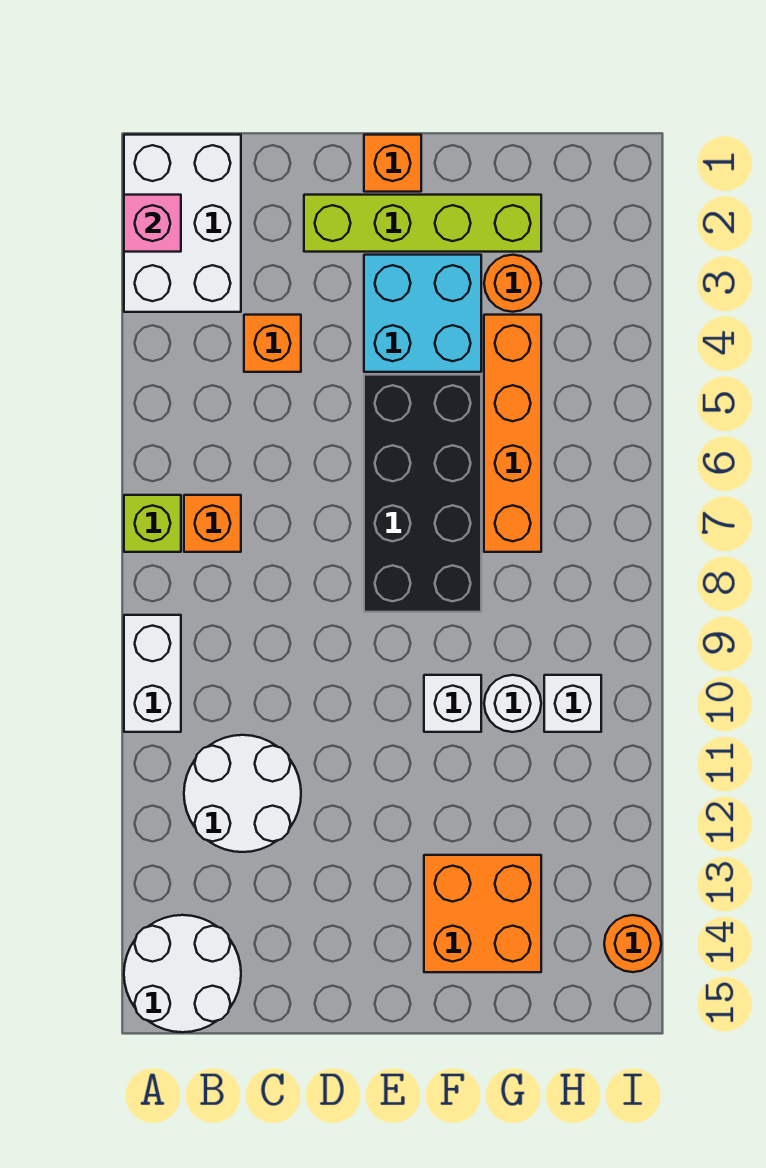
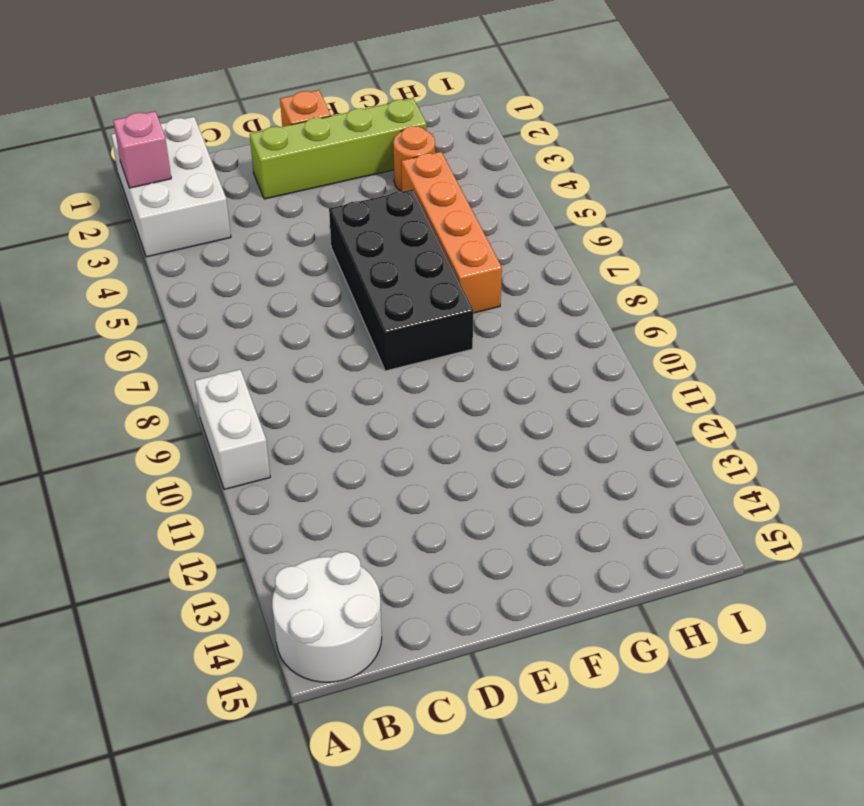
none -> lime brick A7 level 1
none -> orange brick B7 level 1
none -> white round brick B11:C12 level 1

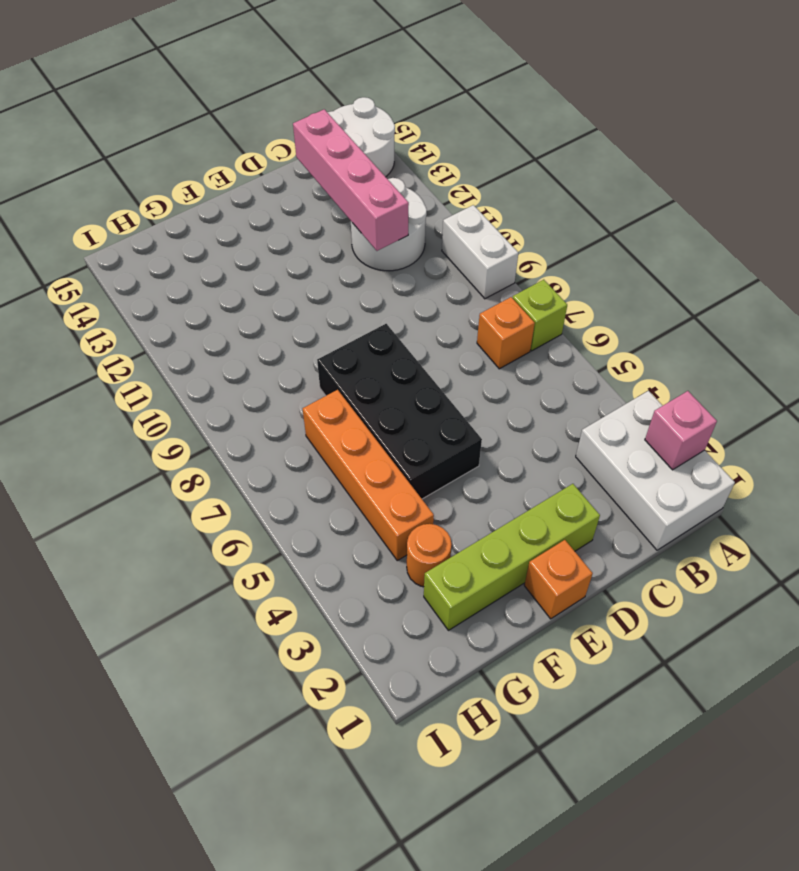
pink brick C11:C14 level 2 -> none
none -> orange brick C4 level 1
none -> cyan brick E3:F4 level 1
none -> white brick F10 level 1

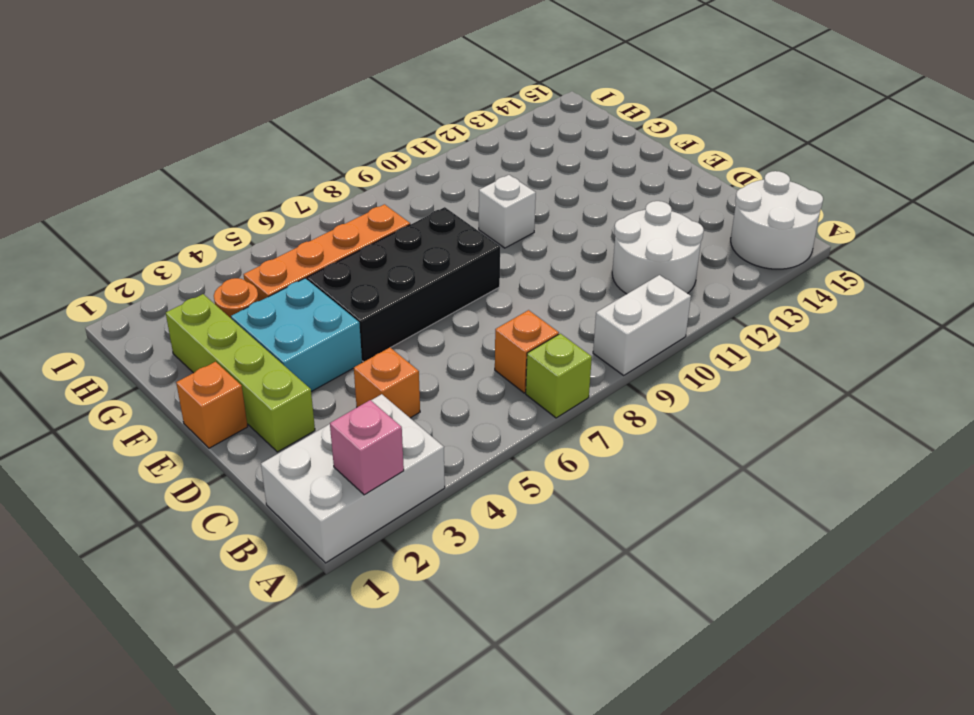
none -> orange brick F13:G14 level 1
none -> white round brick G10 level 1
none -> white brick H10 level 1

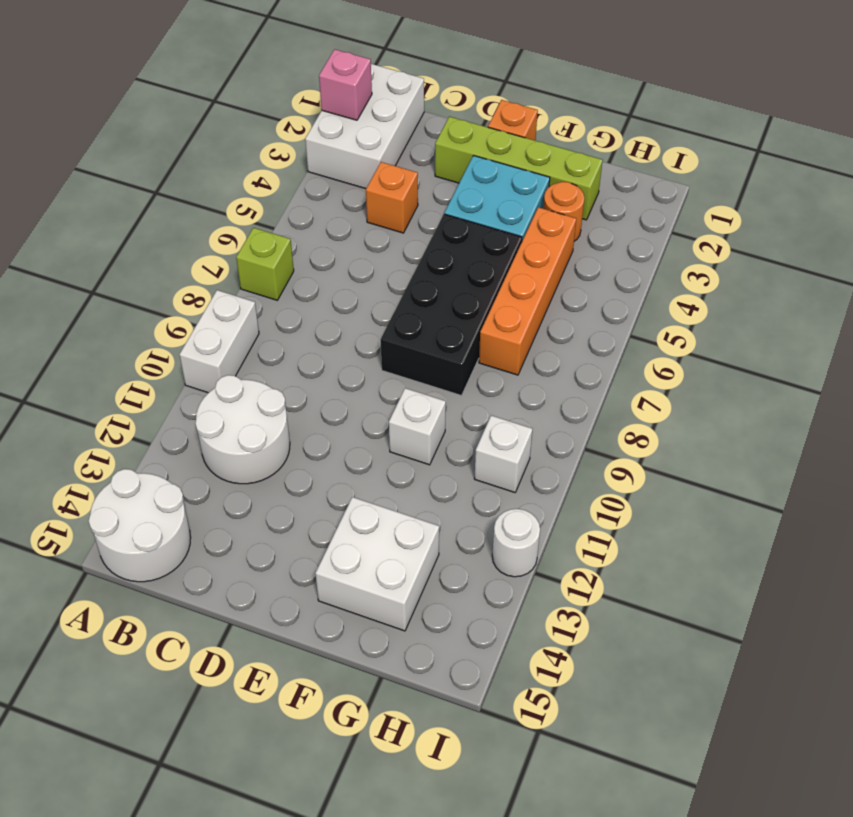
white brick F13:G14 level 1 -> orange brick F13:G14 level 1
white round brick I12 level 1 -> white round brick G10 level 1
none -> orange brick B7 level 1
none -> orange round brick I14 level 1

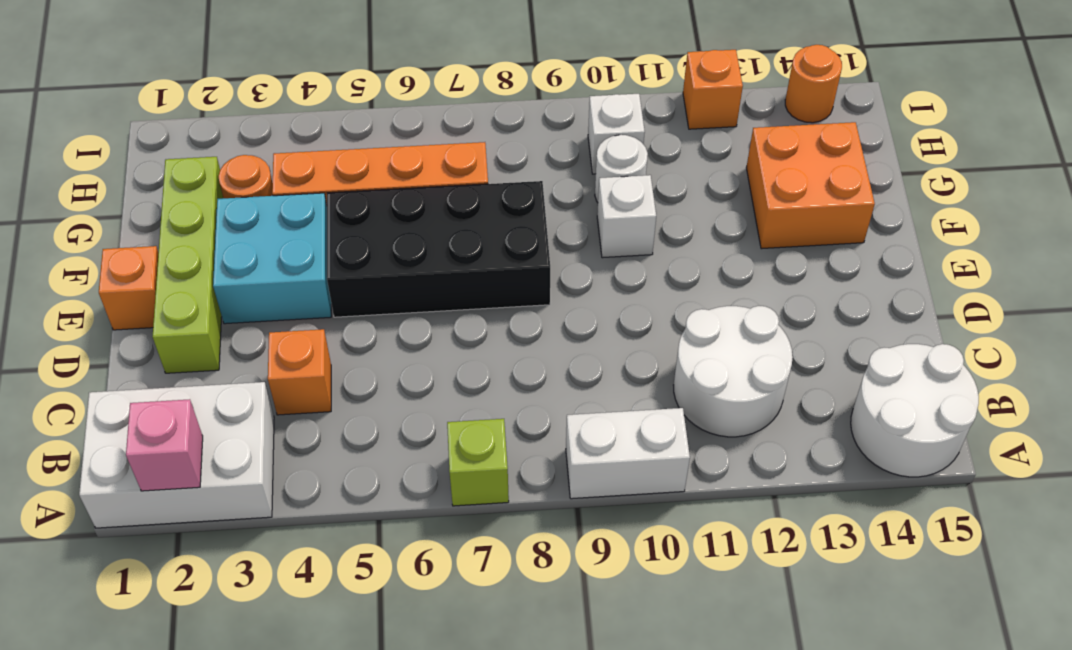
orange brick I12 level 1 -> orange brick B7 level 1

